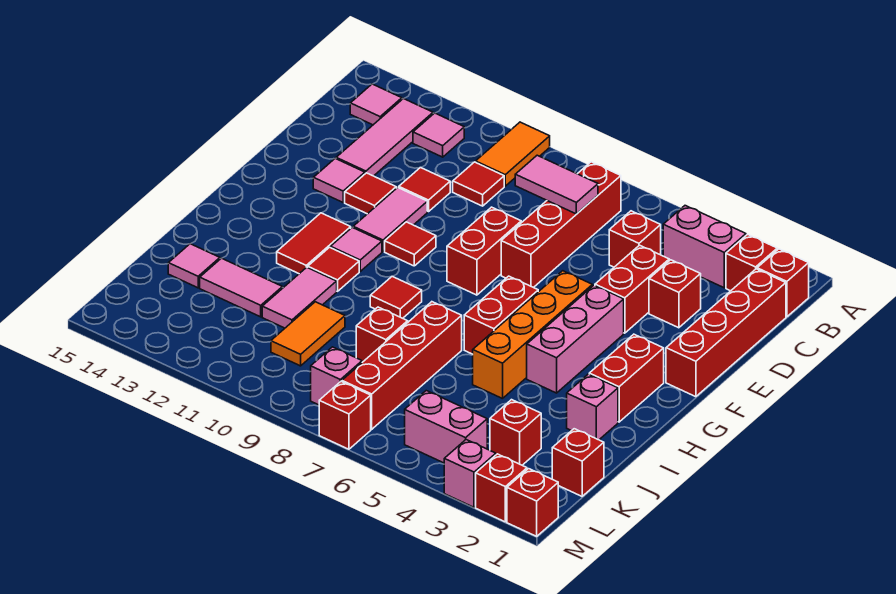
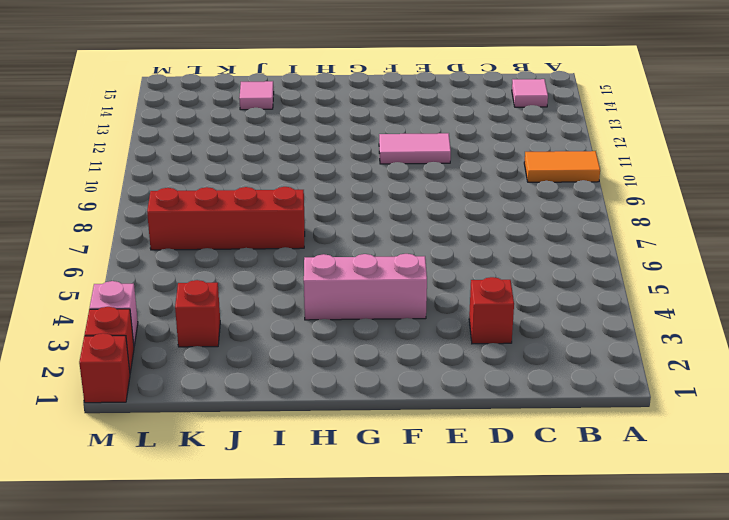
none -> red brick B1 level 1
none -> red brick B2 level 1
none -> pink brick B3:B4 level 1
none -> red brick B7:E7 level 1

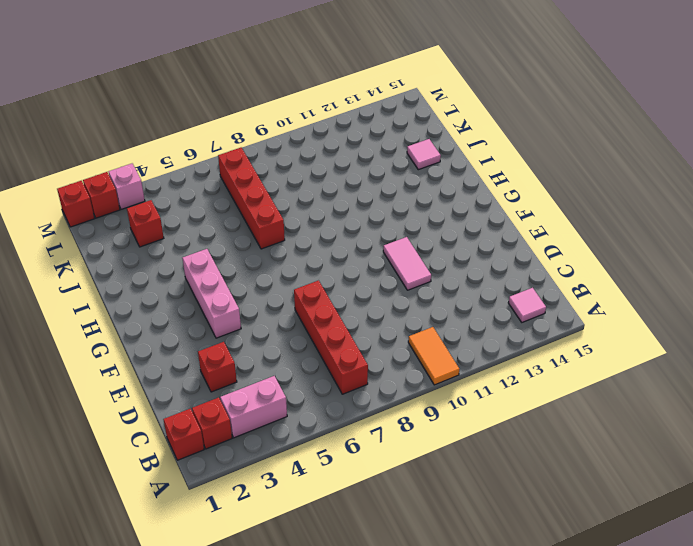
none -> pink tile B12 level 1
none -> pink tile B13:D13 level 1
none -> red brick C1:F1 level 1
none -> red brick C5 level 1

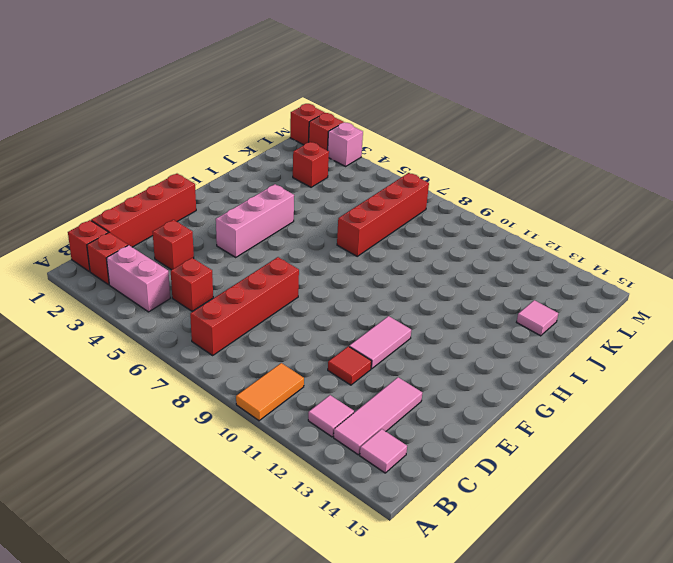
none -> red tile C10 level 1
none -> red brick D4:E4 level 1
none -> red brick E8:F8 level 1
none -> red tile E12 level 1

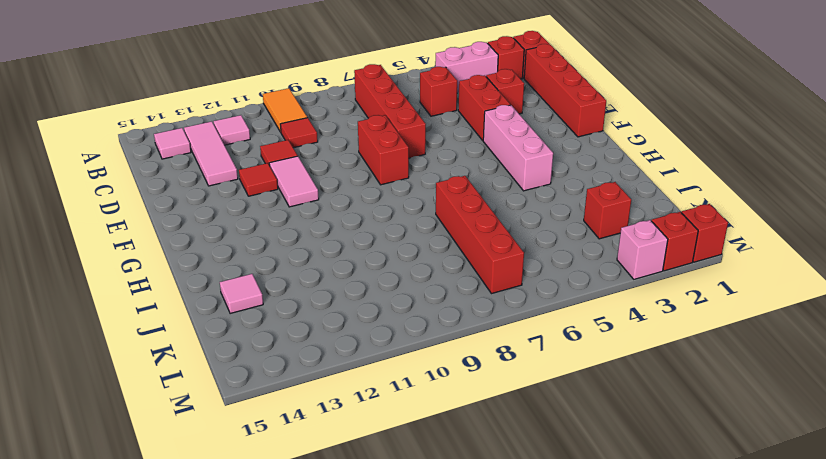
none -> pink tile E13 level 1
none -> orange brick F5:I5 level 1
none -> red tile F10 level 1
none -> red brick G2:H2 level 1

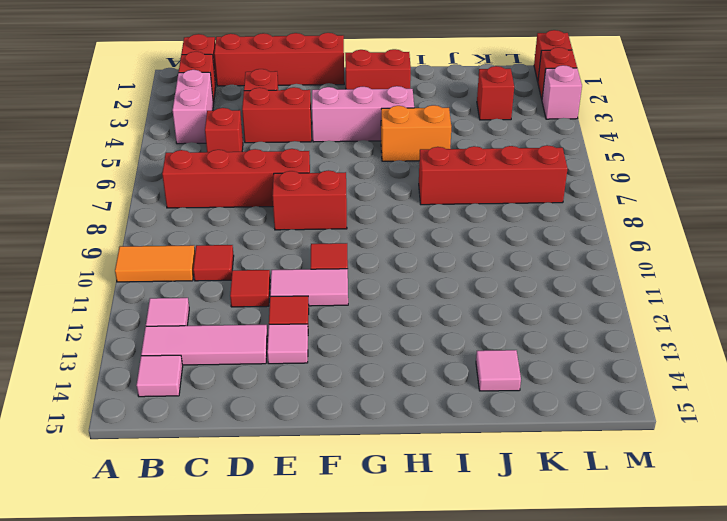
orange brick H5:I5 level 1 -> orange brick F5:I5 level 1
none -> red brick G6:H6 level 1
none -> pink tile G11 level 1
none -> red tile G12:H12 level 1
none -> red tile H9 level 1

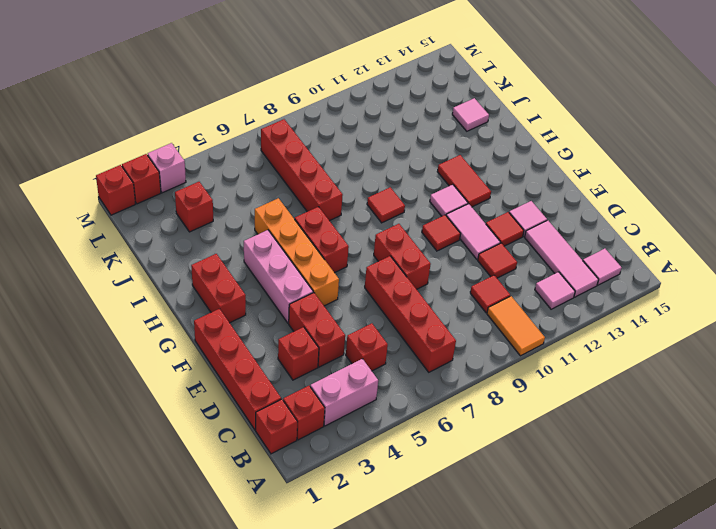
none -> red tile H11 level 1
none -> pink brick I2 level 1
none -> pink tile I11:J11 level 1
none -> red brick J8 level 1

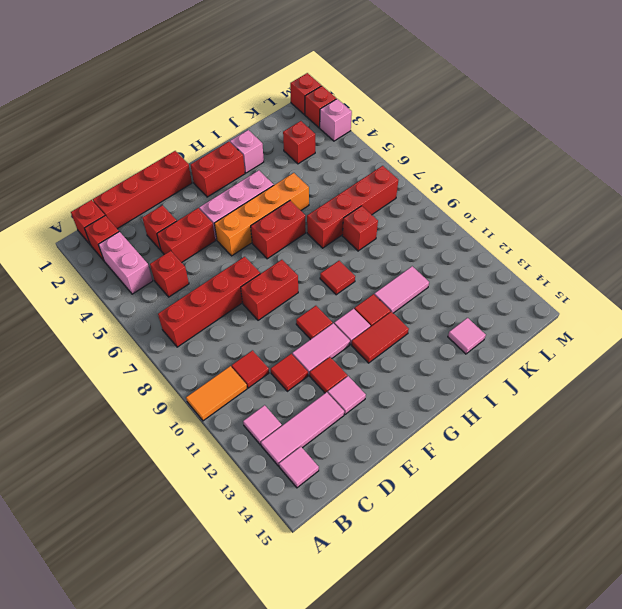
none -> orange tile J10:K10 level 1
none -> pink tile J12:J13 level 1
none -> red brick K1 level 1
none -> pink brick L4:L5 level 1

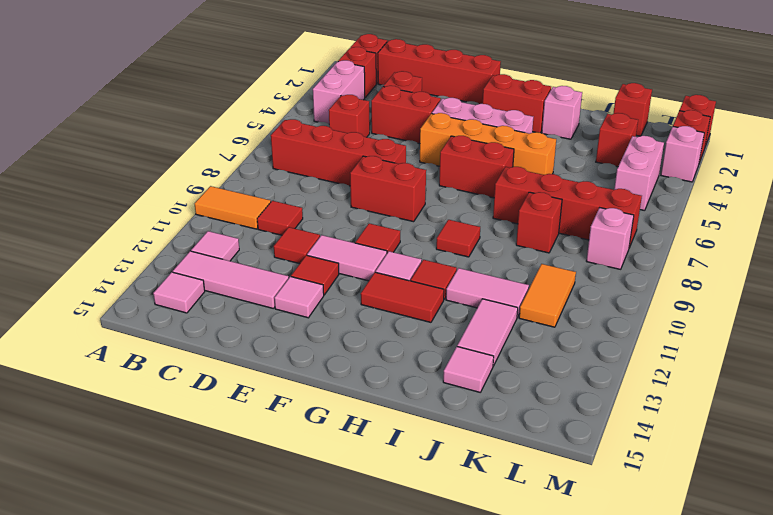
orange tile K10:K11 level 1 -> orange tile J10:K10 level 1
none -> red brick M7 level 1
none -> pink tile C7:C8 level 2

